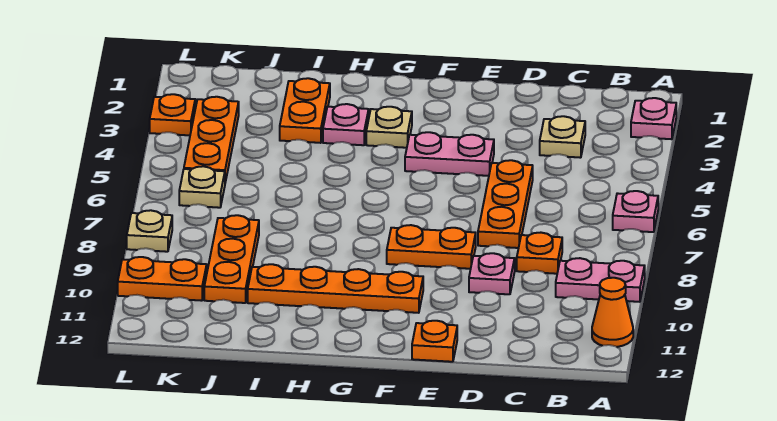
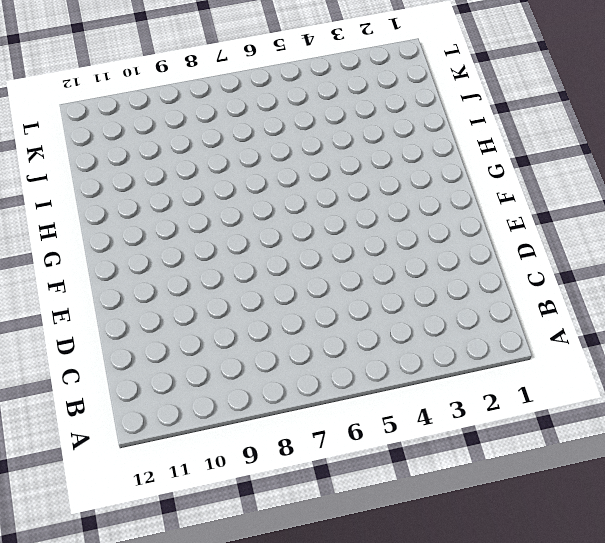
none -> pink plate A2 level 1
none -> pink plate A6 level 1
none -> pink plate A9:B9 level 1

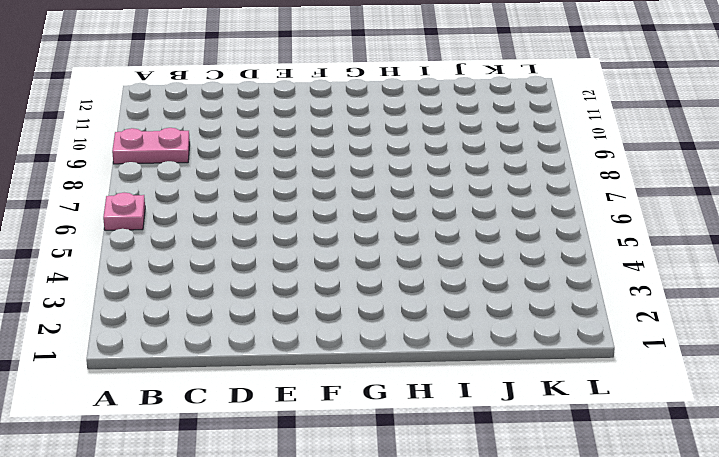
none -> pink plate A2 level 1
none -> orange cone A11 level 1
none -> tan plate C3 level 1

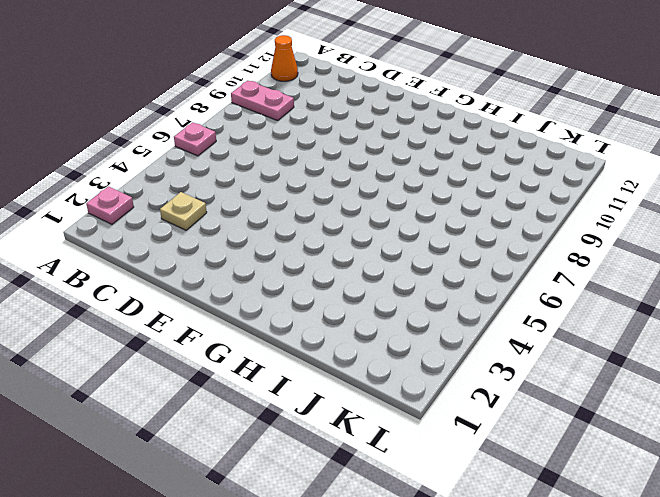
none -> orange plate C8 level 1
none -> orange plate D5:D7 level 1
none -> pink plate D9 level 1

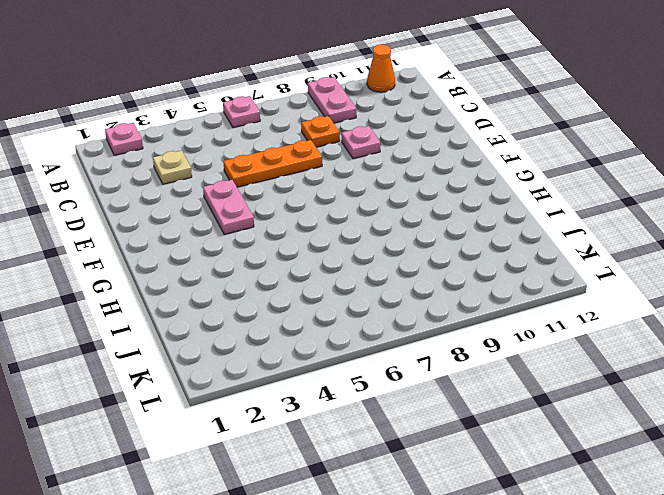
none -> orange plate E8:F8 level 1
none -> orange plate E12 level 1
none -> orange plate F10:I10 level 1

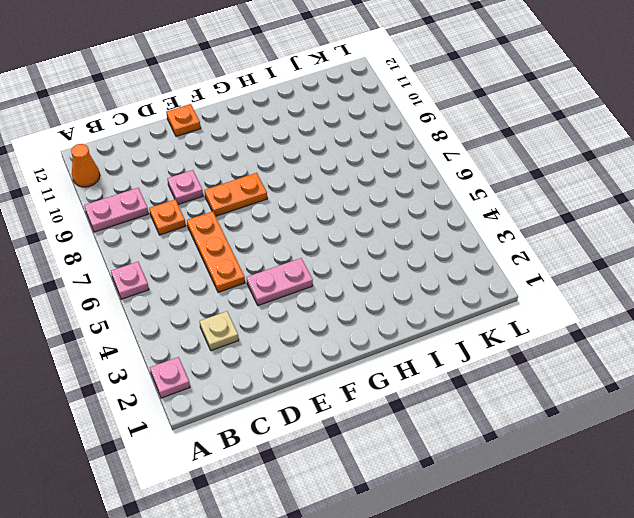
none -> orange plate F10:I10 level 1
none -> tan plate G3 level 1
none -> pink plate H3 level 1

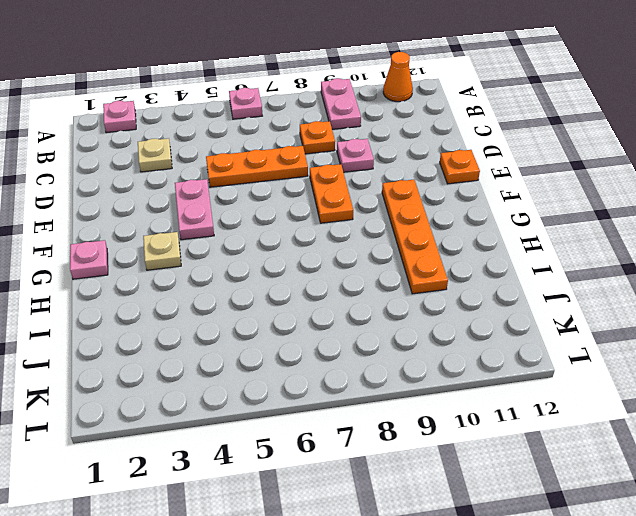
pink plate G1 level 1 -> pink plate H3 level 1
none -> orange plate I2:I3 level 1
none -> orange plate J8:J10 level 1
none -> orange plate K3:K5 level 1

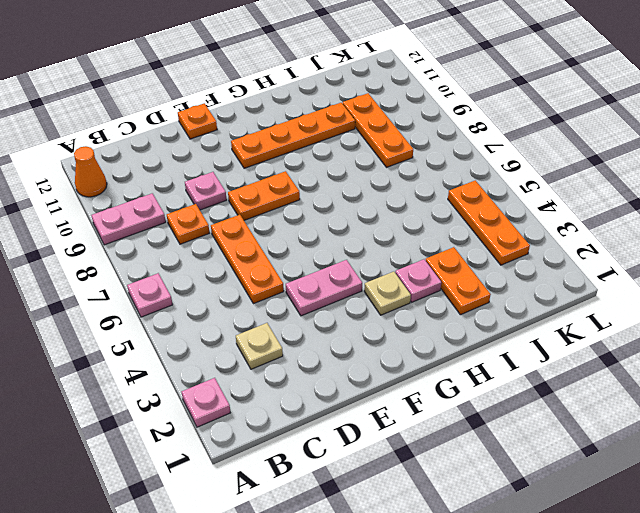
none -> tan plate K6 level 1
none -> orange plate K10:L10 level 1
none -> orange plate L3 level 1

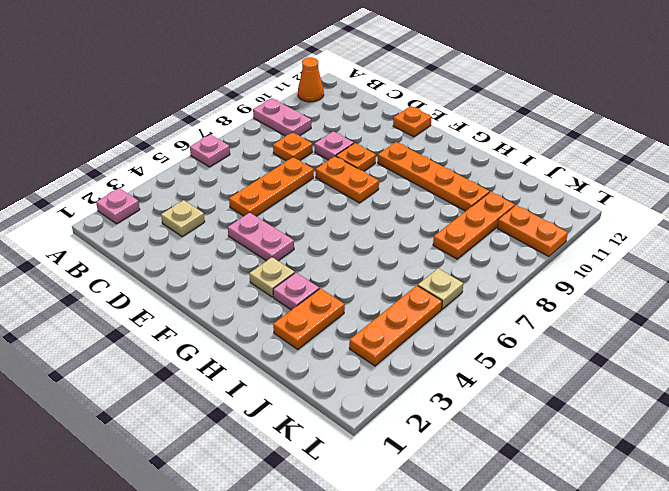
orange plate E9 level 1 -> orange plate L3 level 1
none -> tan plate L8 level 1

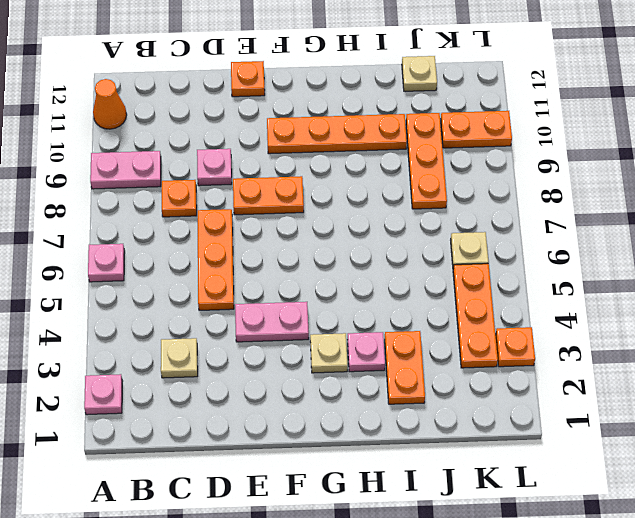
tan plate J12 level 1 -> tan plate L8 level 1

